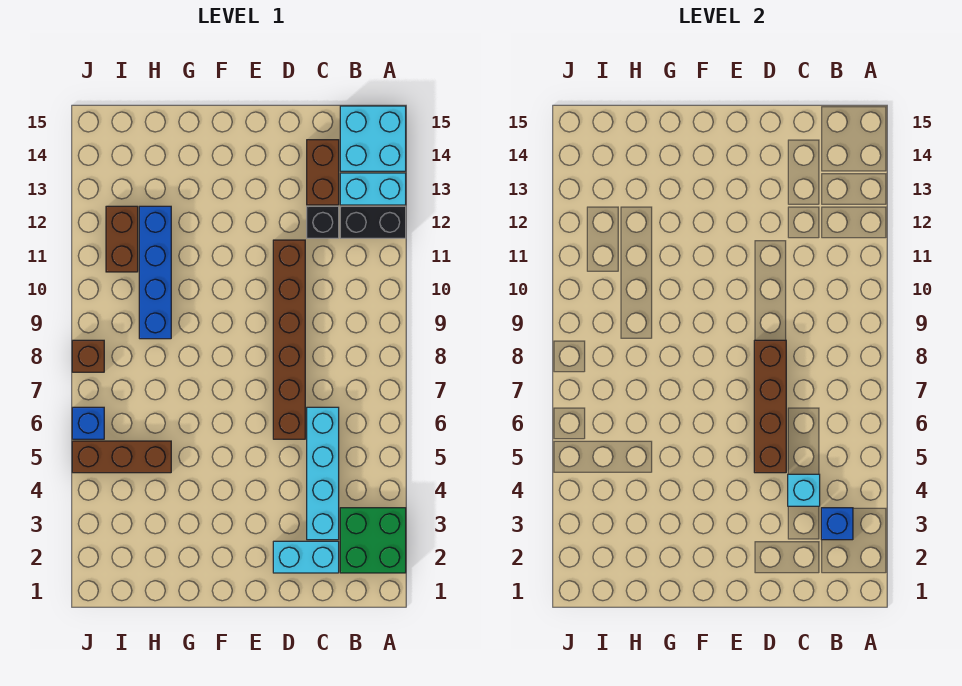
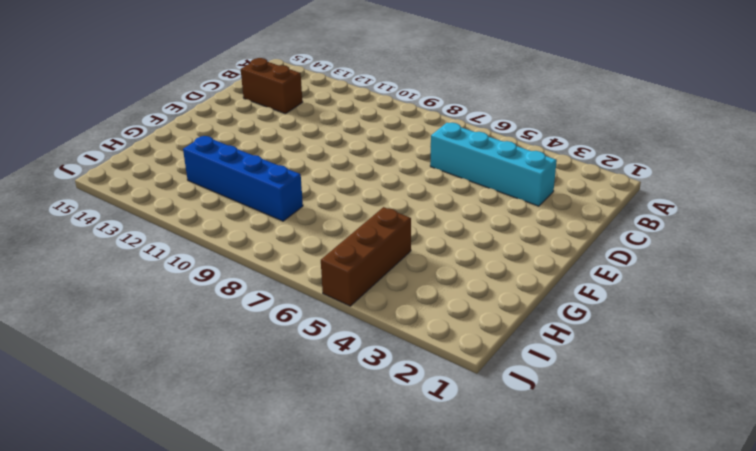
none -> green brick A2:B3 level 1
none -> black brick A12:B12 level 1
none -> cyan brick A13:B13 level 1

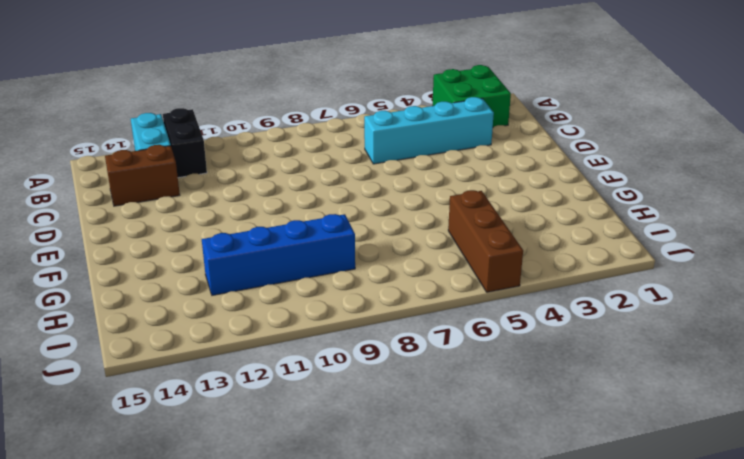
none -> cyan brick A14:B15 level 1
none -> cyan brick C2:D2 level 1
none -> black brick C12 level 1

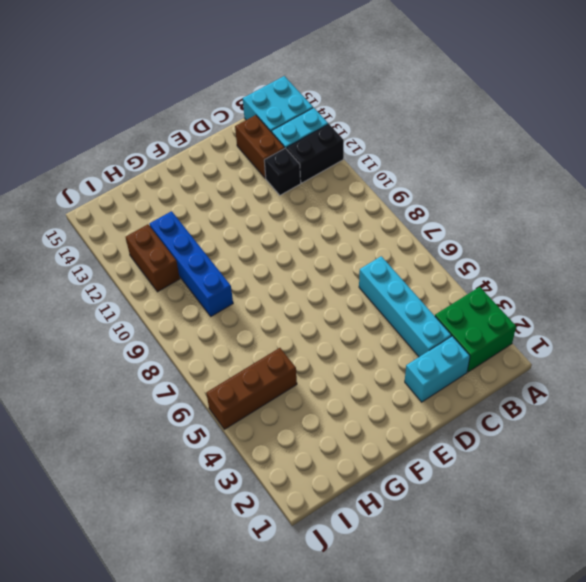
none -> brown brick D6:D11 level 1
none -> blue brick J6 level 1
none -> brown brick J8 level 1

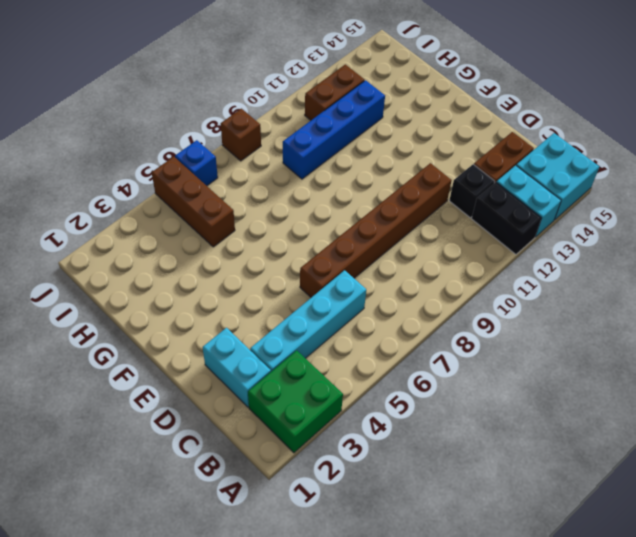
none -> blue brick B3 level 2
none -> cyan brick C4 level 2
none -> brown brick D5:D8 level 2

